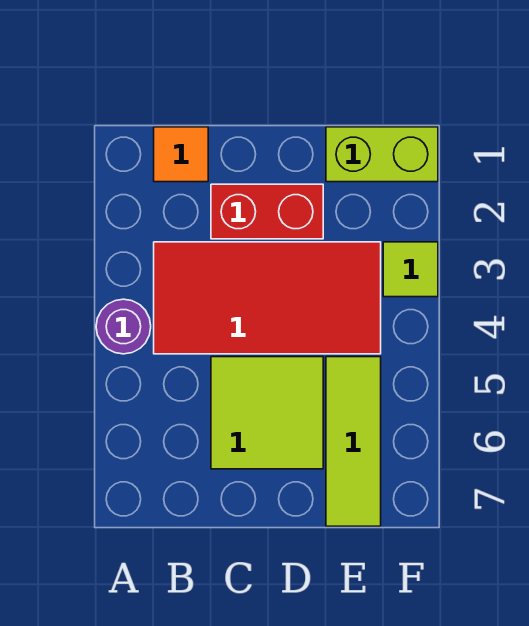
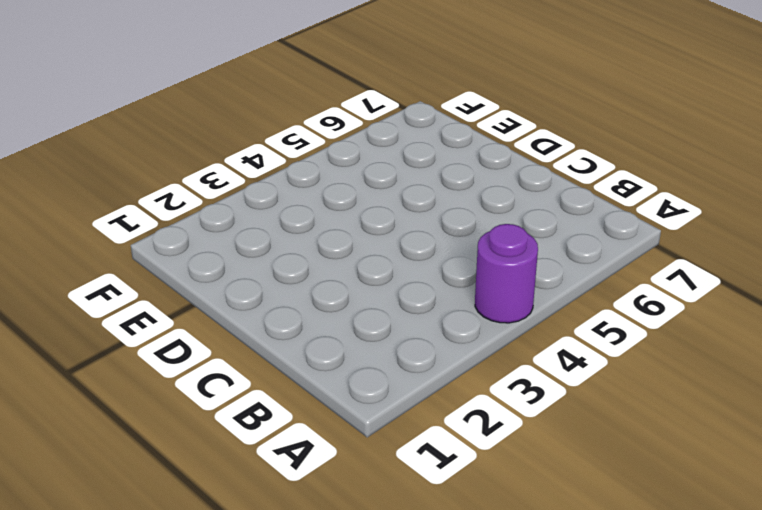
none -> orange tile B1 level 1
none -> red tile B3:E4 level 1

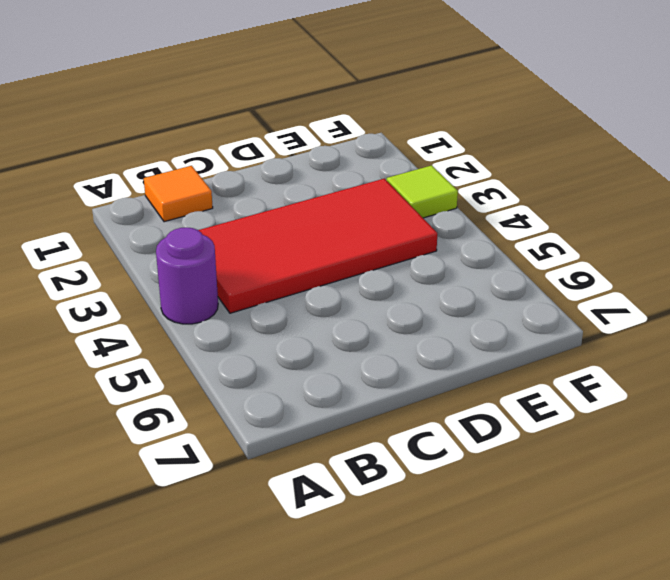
none -> red brick C2:D2 level 1
none -> lime tile C5:D6 level 1

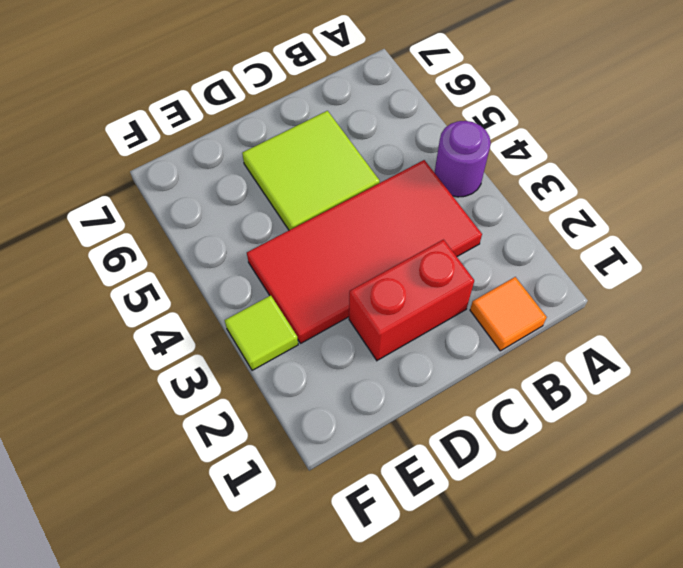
none -> lime brick E1:F1 level 1
none -> lime tile E5:E7 level 1

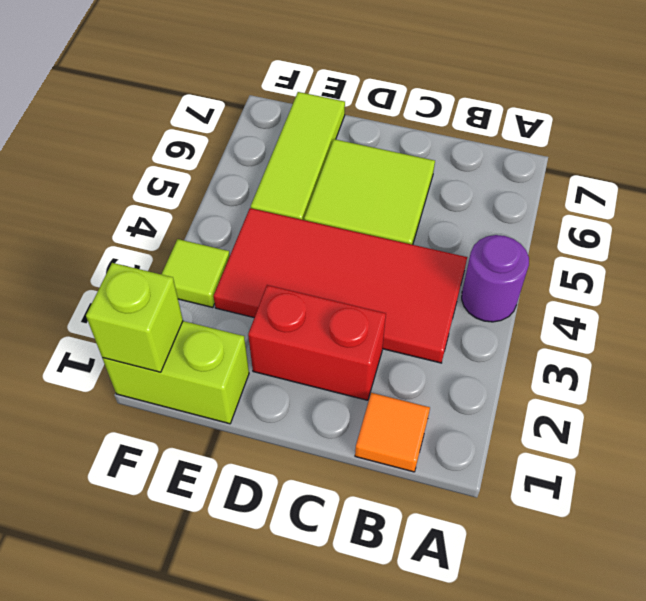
lime brick F1 level 2 -> none

